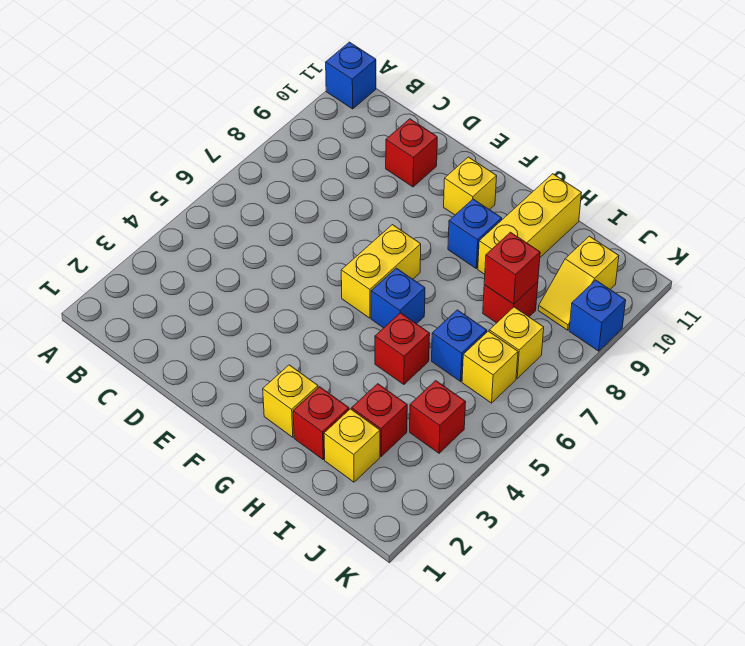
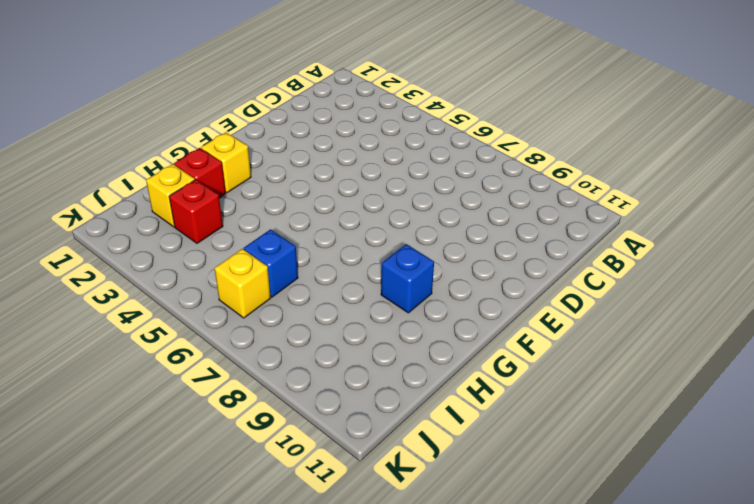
none -> blue brick A11 level 1
none -> red brick D10 level 1
none -> yellow brick F6:F7 level 1

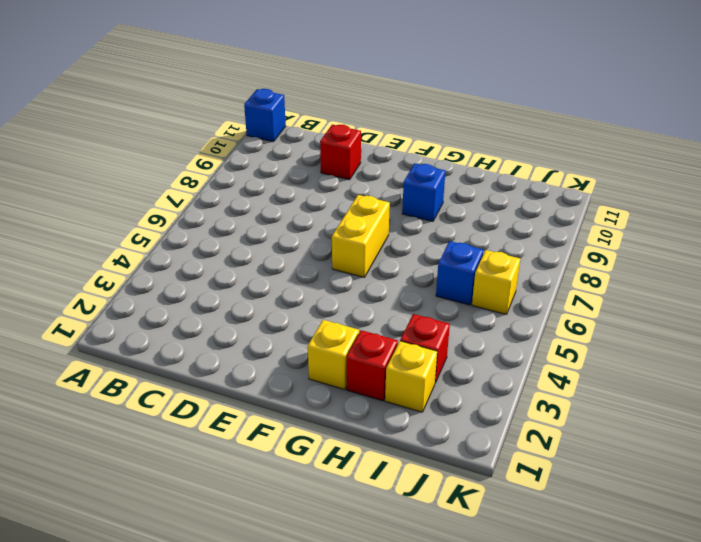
none -> yellow brick F10 level 1
none -> blue brick G6 level 1
none -> red brick H5 level 1

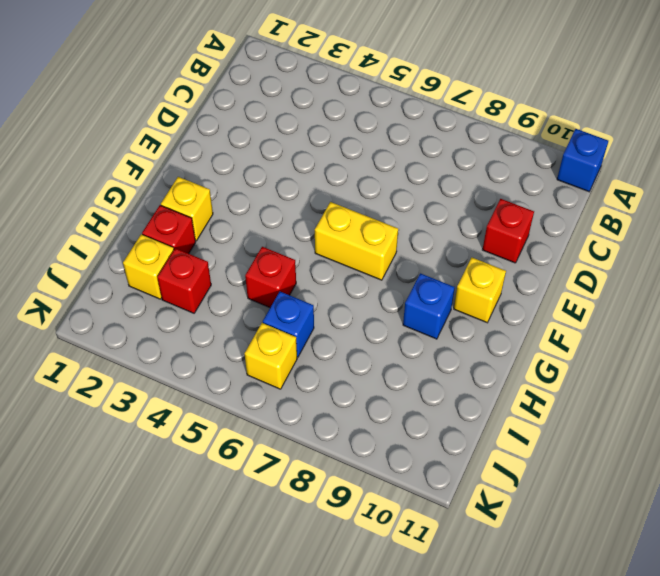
none -> blue brick G6 level 1
none -> yellow brick H9:H11 level 1
none -> red brick I8 level 1

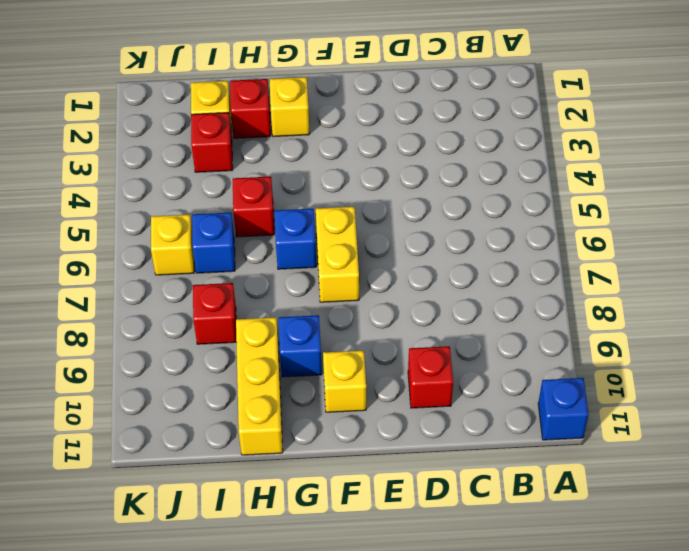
none -> red brick J4 level 1
none -> yellow brick J7 level 1
none -> yellow slope J9:J10 level 1 top 10

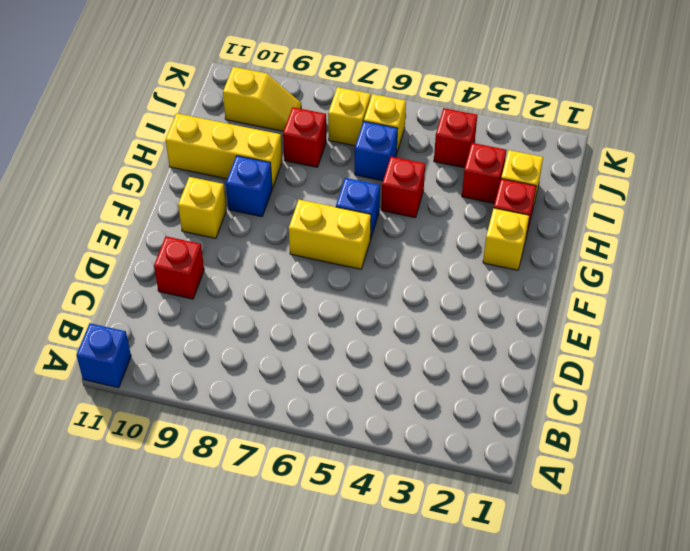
none -> blue brick K9 level 1
none -> red brick I8 level 2

